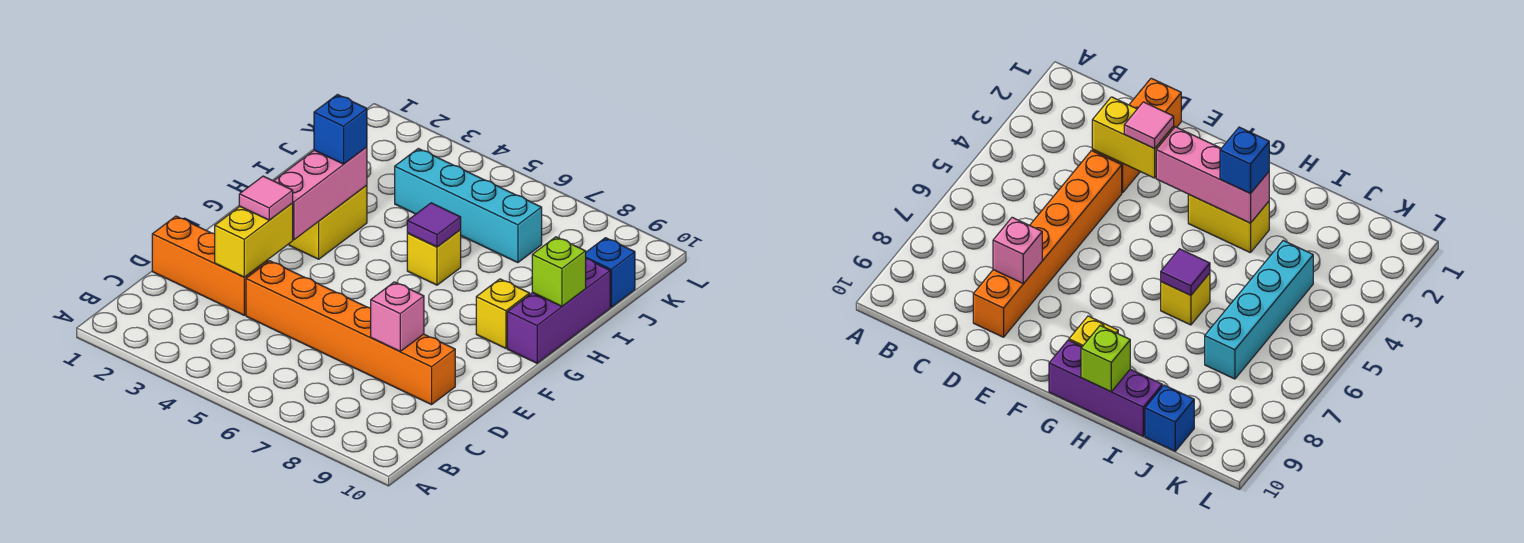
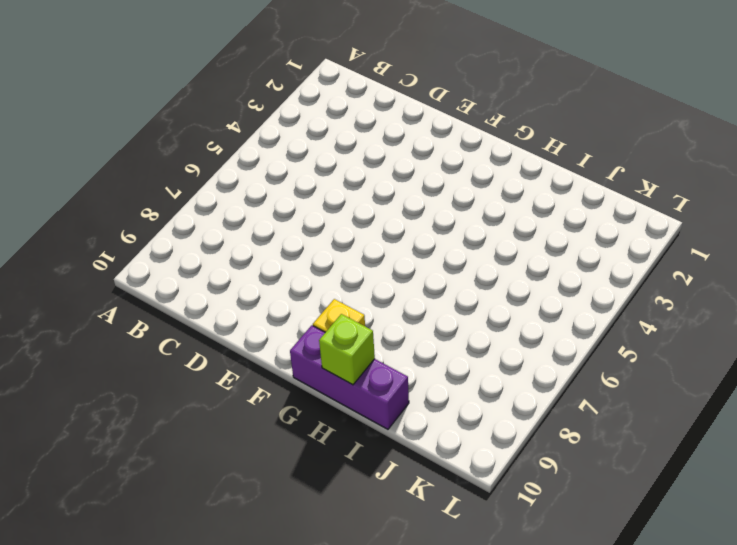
none -> orange brick D1:D3 level 1
none -> orange brick D4:D9 level 1
none -> yellow brick G3:H3 level 1

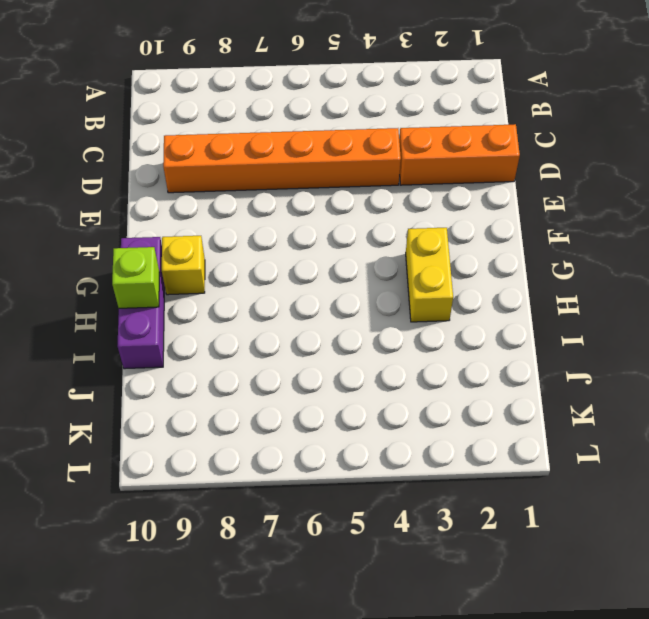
none -> yellow brick H6 level 1
none -> cyan brick J4:J7 level 1
none -> blue brick J10 level 1

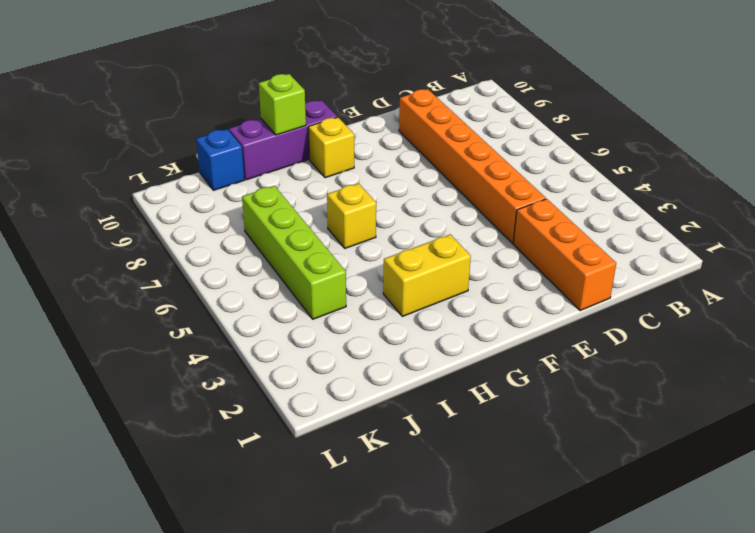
lime brick J4:J7 level 1 -> cyan brick J4:J7 level 1
none -> yellow brick D3:E3 level 2
none -> pink brick D8 level 2
none -> pink brick F3:H3 level 2

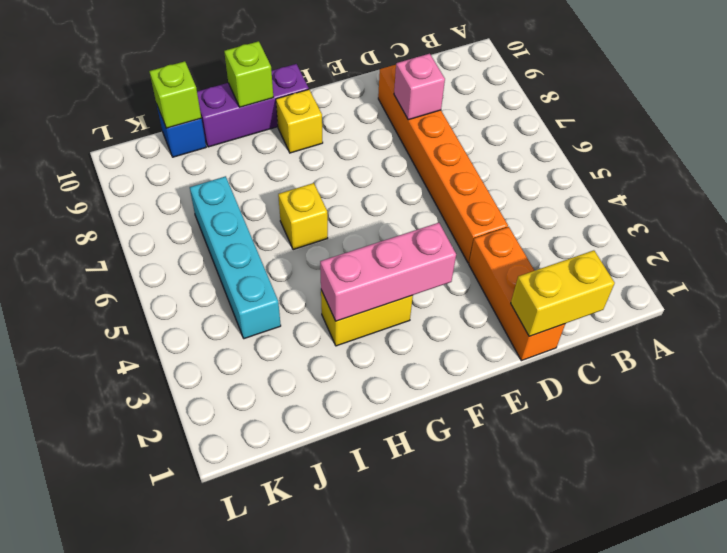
yellow brick C1:D1 level 2 -> yellow brick D3:E3 level 2
lime brick J10 level 2 -> none
none -> purple tile H6 level 2
none -> pink tile E3 level 3
none -> blue brick H3 level 3

